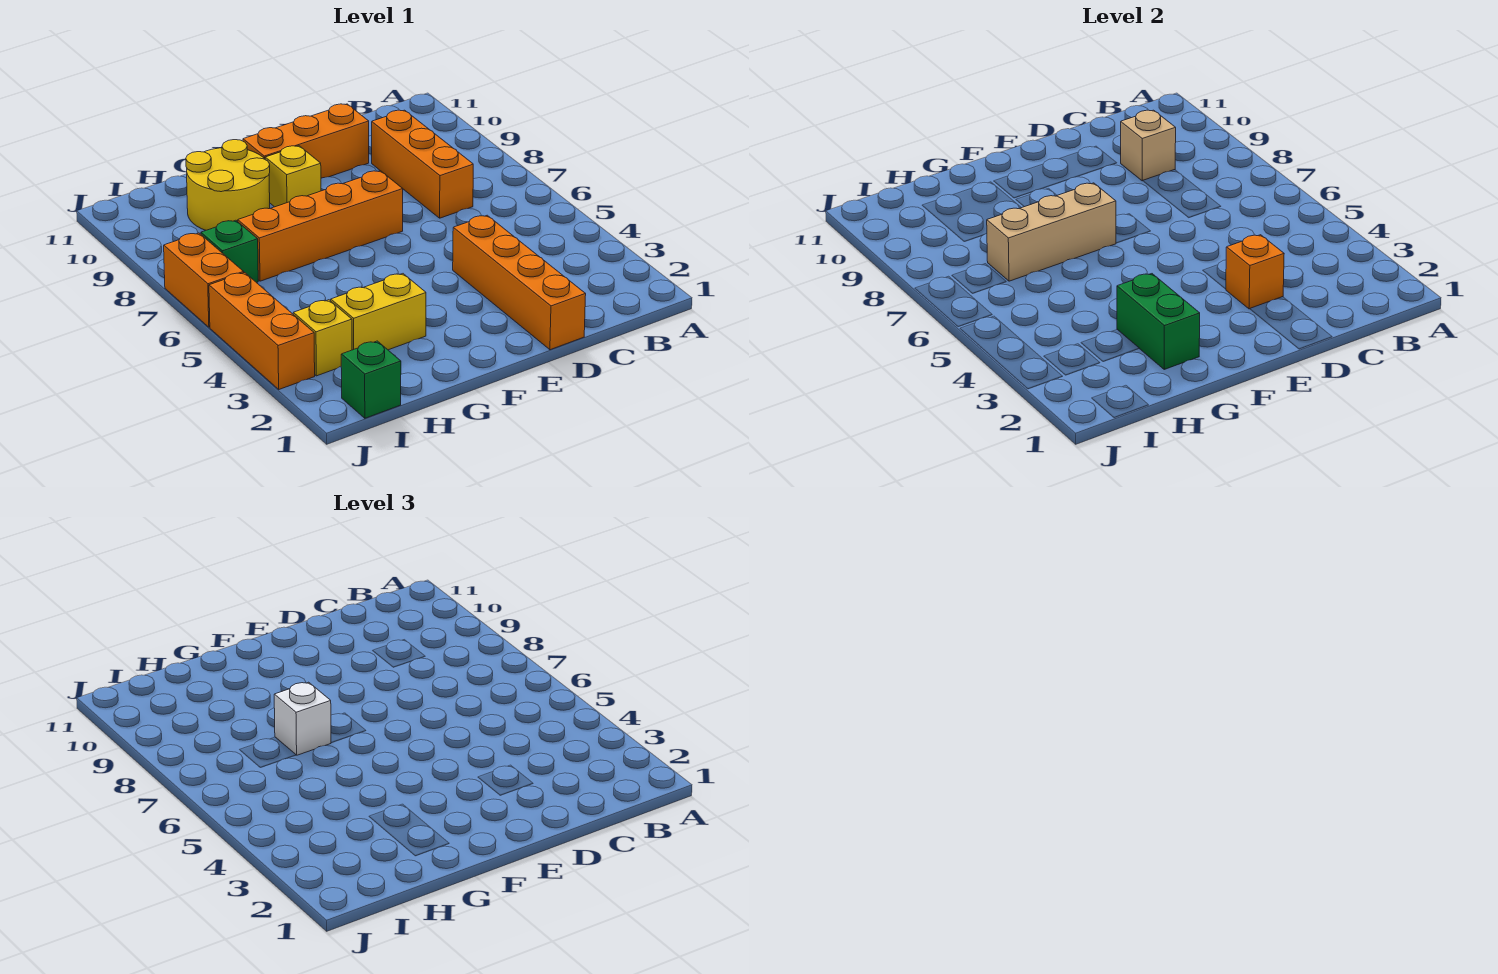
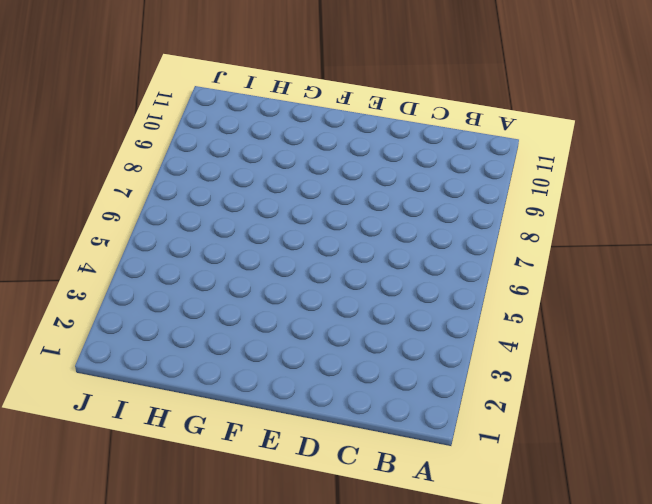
none -> orange brick C7:C9 level 1
none -> orange brick D1:D4 level 1
none -> orange brick D10:F10 level 1

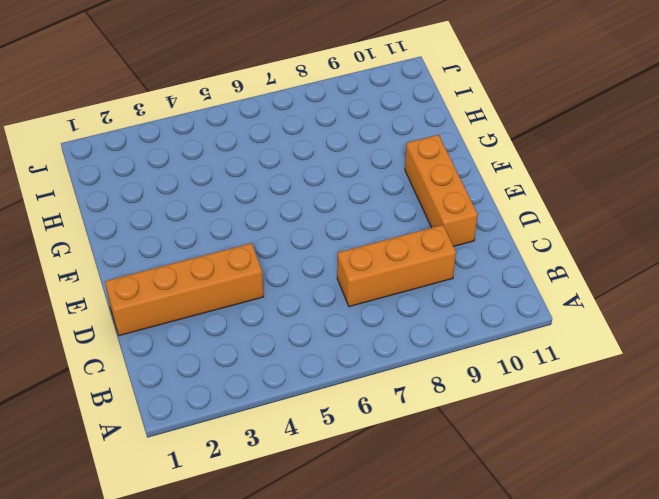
none -> orange brick E7:H7 level 1
none -> yellow brick F9 level 1
none -> yellow brick G3:H3 level 1

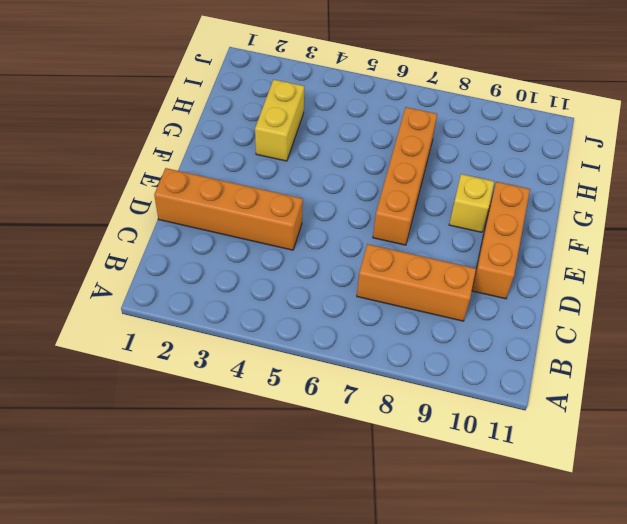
none -> yellow round brick G9:H10 level 1
none -> green brick I1 level 1
none -> yellow brick I3 level 1

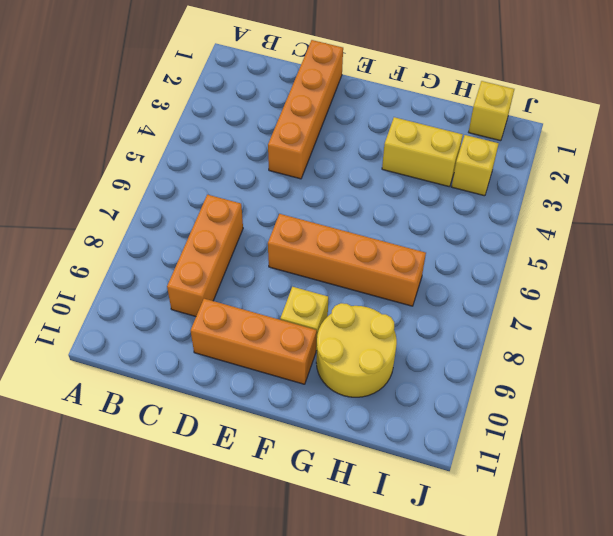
yellow brick I1 level 1 -> green brick I1 level 1
none -> green brick I7 level 1
none -> orange brick J3:J5 level 1
none -> orange brick J6:J7 level 1

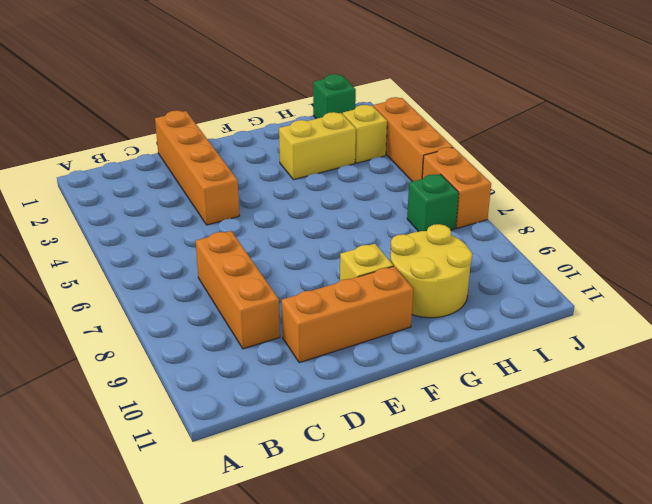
none -> orange brick E7:H7 level 1
none -> tan brick C9 level 2
none -> orange brick D3 level 2

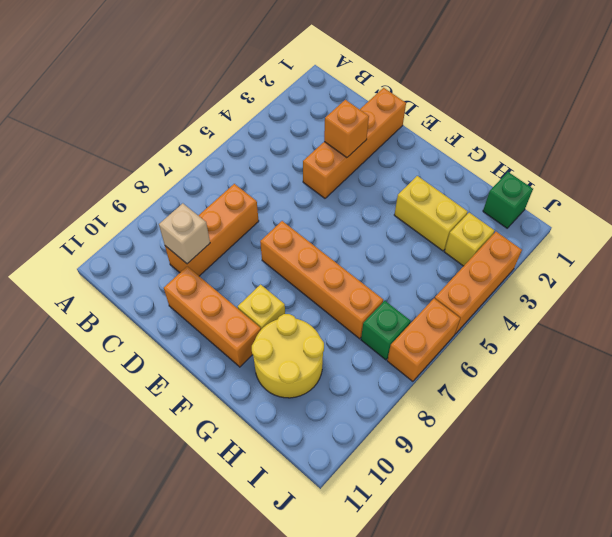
none -> tan brick F7:H7 level 2
none -> green brick G2:G3 level 2
none -> white brick G7 level 3

